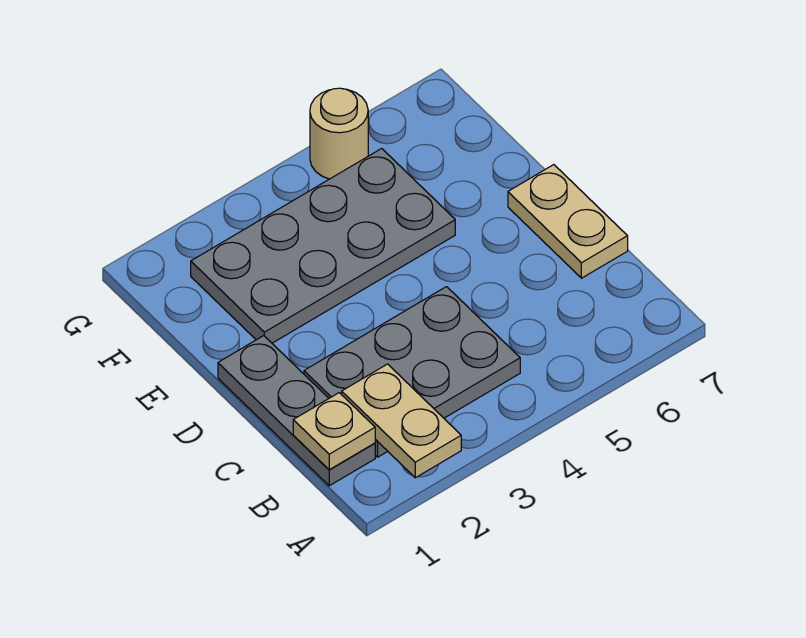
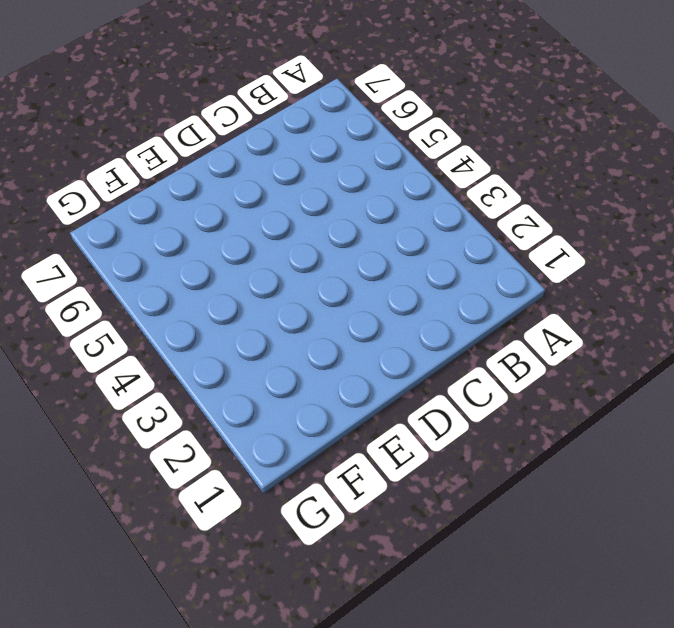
none -> grey plate B1:D1 level 1
none -> grey plate B2:C4 level 1

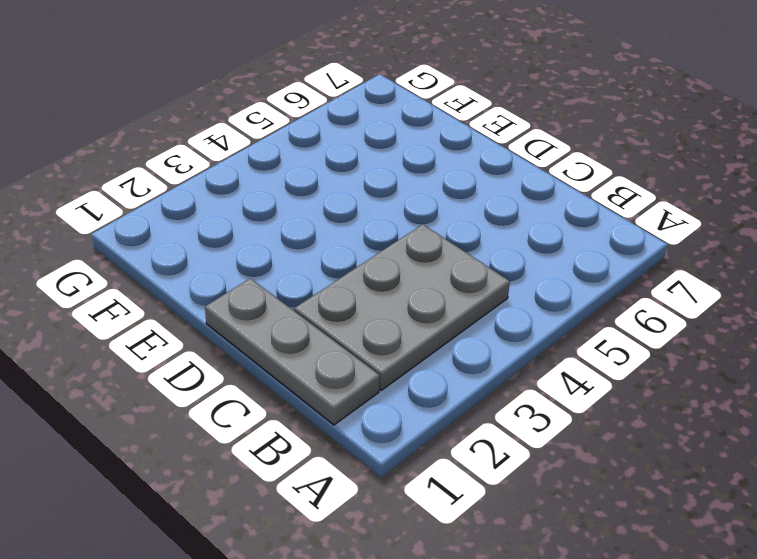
none -> tan plate C7:D7 level 1
none -> grey plate E2:F5 level 1

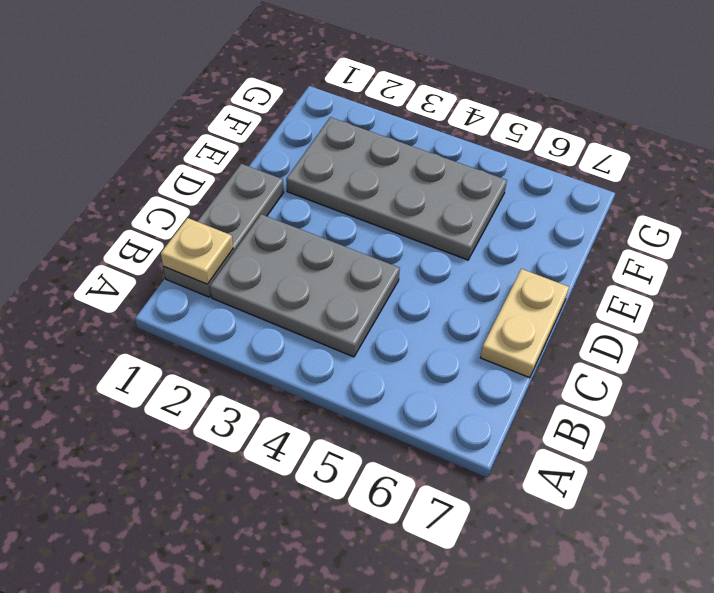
none -> tan round brick G5 level 1
none -> tan plate A2:B2 level 2

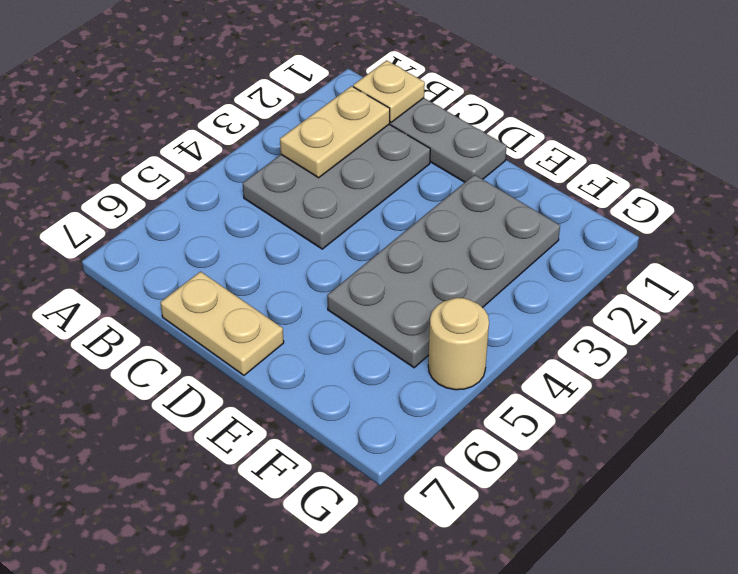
tan plate B2:B3 level 2 -> tan plate A2:B2 level 2

